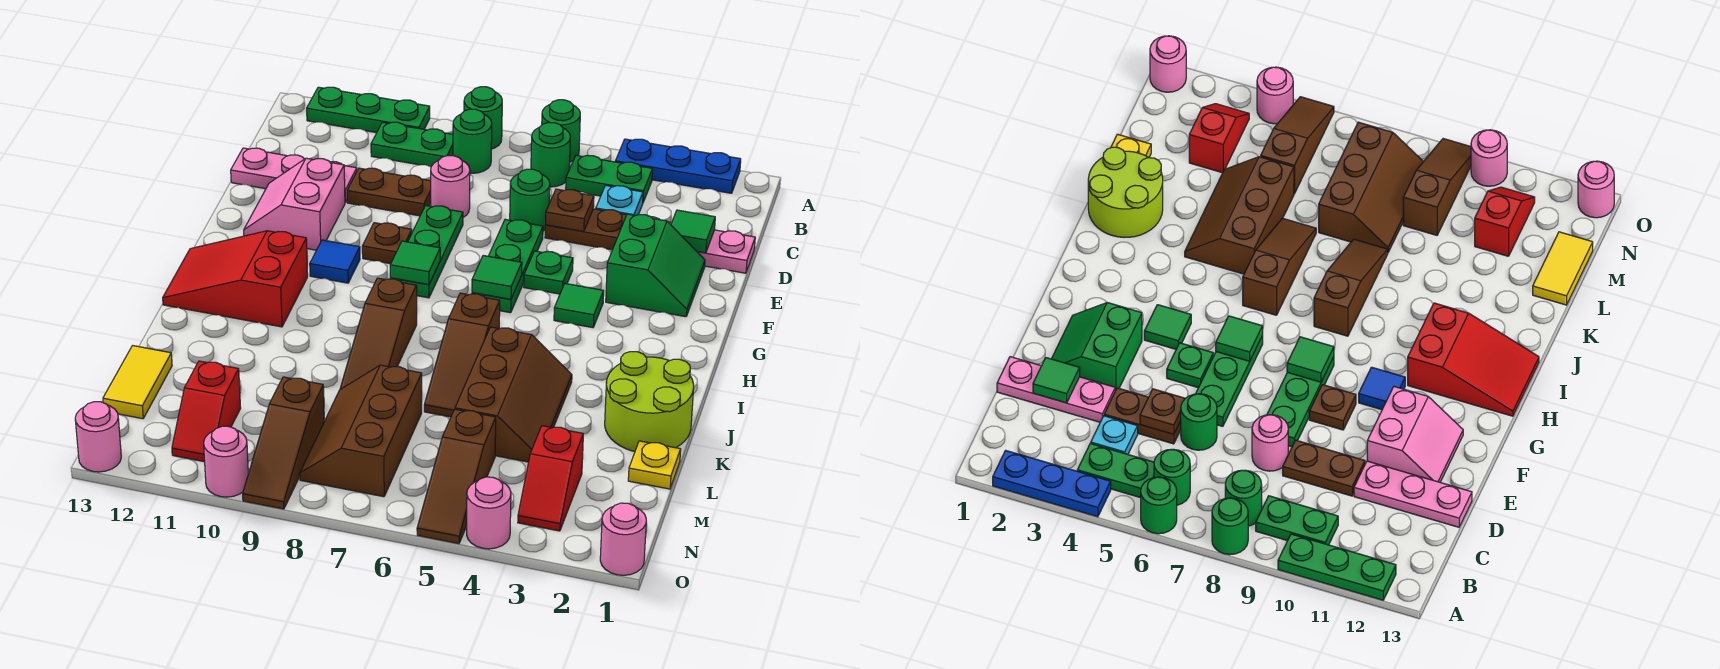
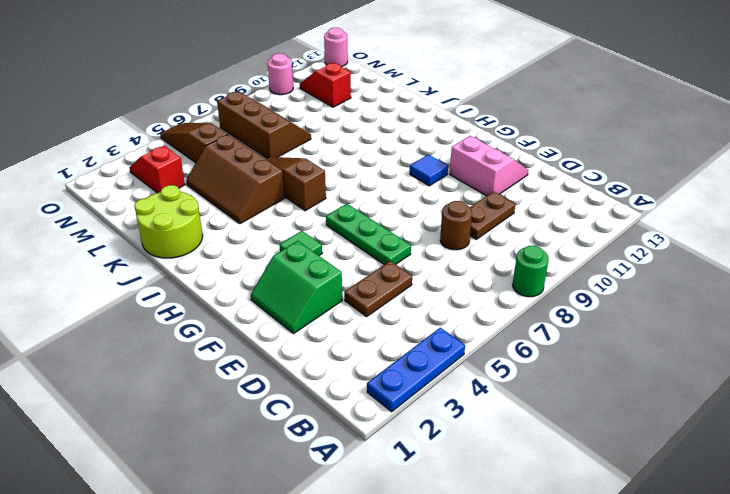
brown round brick D8 level 1 -> pink round brick D8 level 1
none -> green round brick A6 level 1
none -> green plate A10:A12 level 1
none -> green plate B4:B5 level 1
none -> green round brick B6 level 1

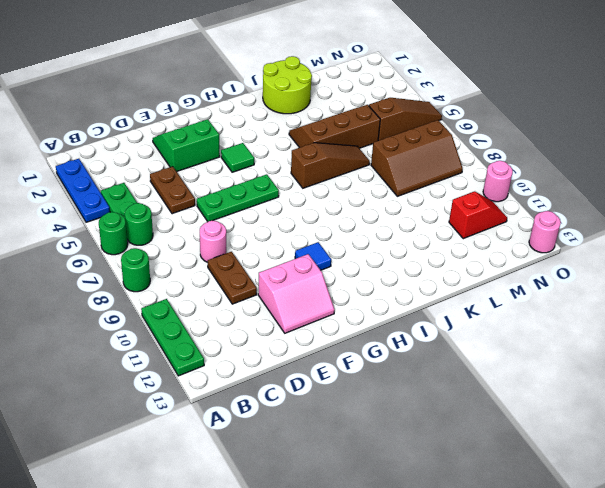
none -> green round brick B8 level 1
none -> green plate B9:B10 level 1
none -> cyan plate C4 level 1
none -> pink plate D1:D3 level 1

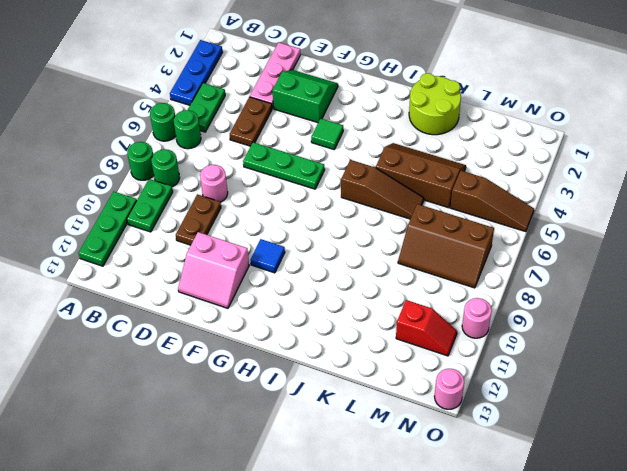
none -> cyan plate C4 level 1
none -> green round brick D6 level 1
none -> pink plate D11:D13 level 1
none -> green plate E8:G8 level 1

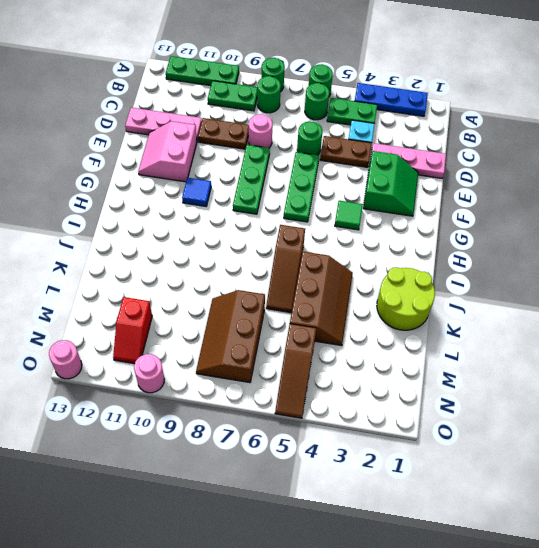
none -> green plate F5 level 1
none -> brown plate F9 level 1
none -> red slope H11:I13 level 1 top 11
none -> brown slope I8:K8 level 1 top I

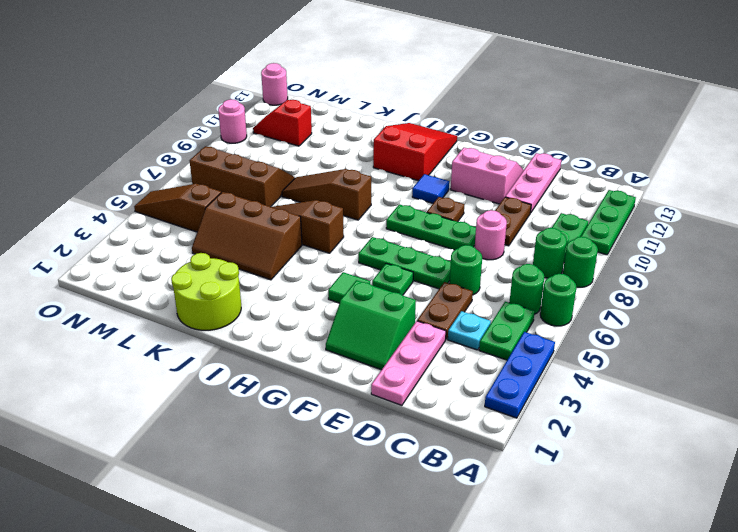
none -> yellow plate L1 level 1
none -> yellow tile L13:M13 level 1
none -> red slope M3:N3 level 1 top M
none -> brown slope M9:O9 level 1 top M

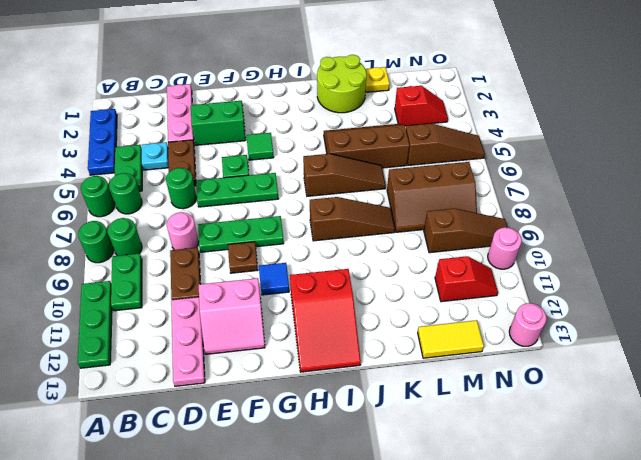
none -> pink round brick O1 level 1
none -> pink round brick O4 level 1
none -> green tile D2 level 2
none -> brown plate D5 level 2

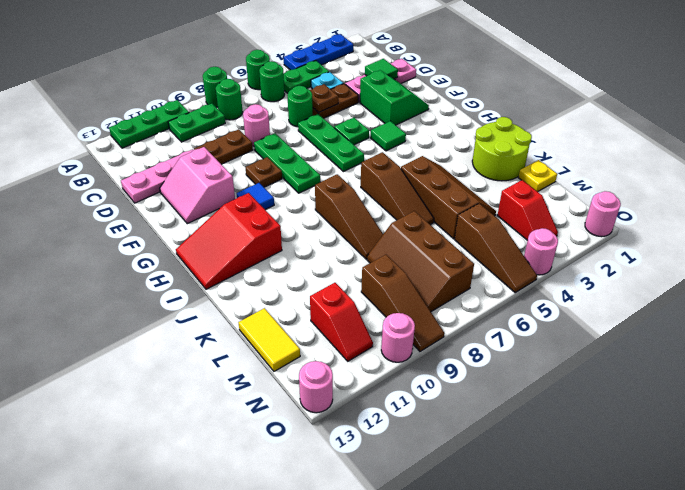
none -> green tile G6 level 2
none -> green tile G8 level 2

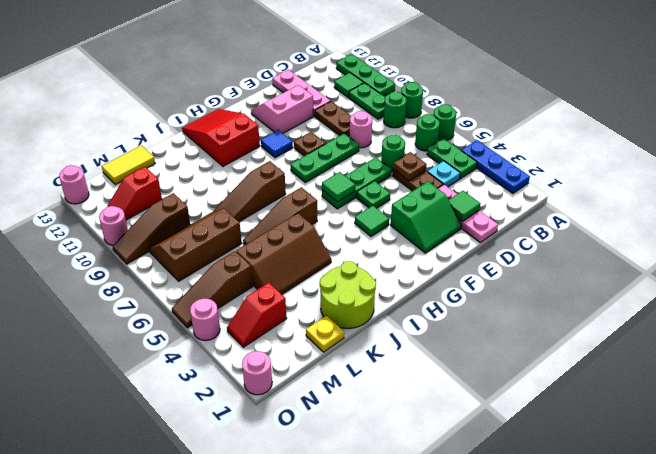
green tile B11 level 1 -> green tile G8 level 2

